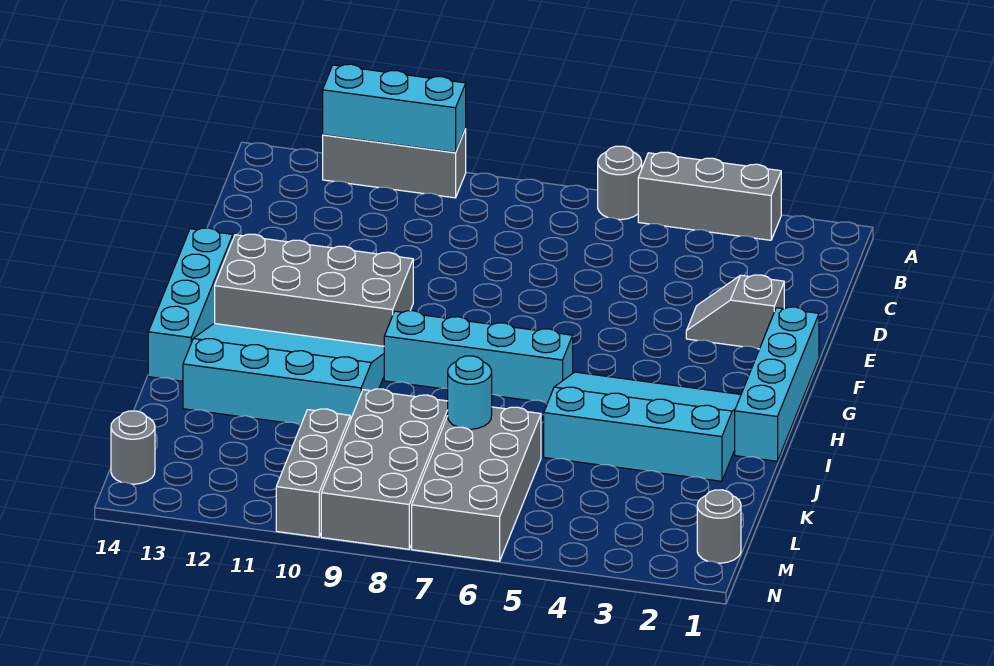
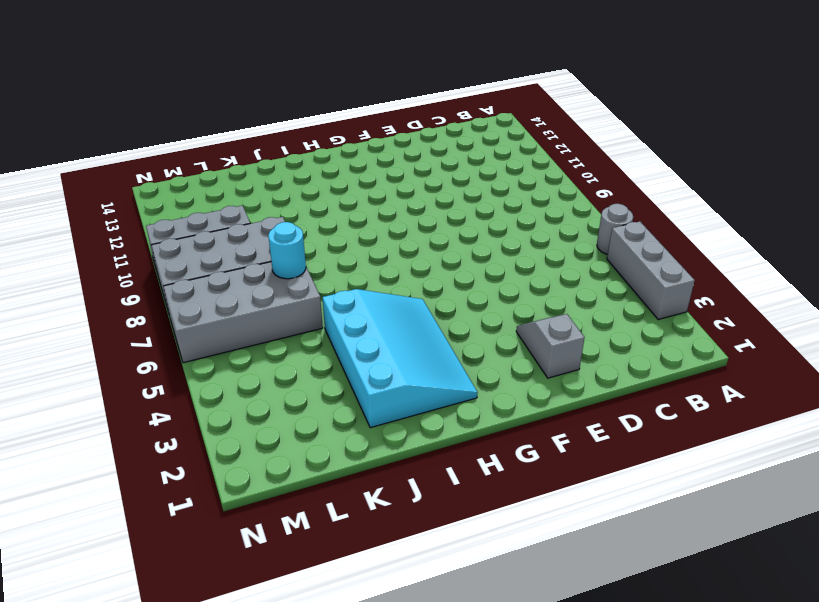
none -> grey brick A10:A12 level 1
none -> cyan brick F1:I1 level 1
none -> grey brick F10:G13 level 1

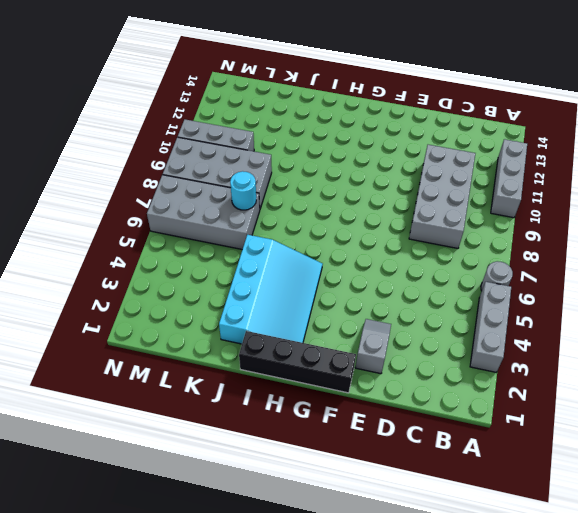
grey brick C8:D11 level 1 -> grey brick F10:G13 level 1
black brick F1:I1 level 1 -> cyan brick F1:I1 level 1
none -> cyan brick F14:I14 level 1
none -> cyan brick H6:H9 level 1
none -> cyan slope H10:J13 level 1 top J

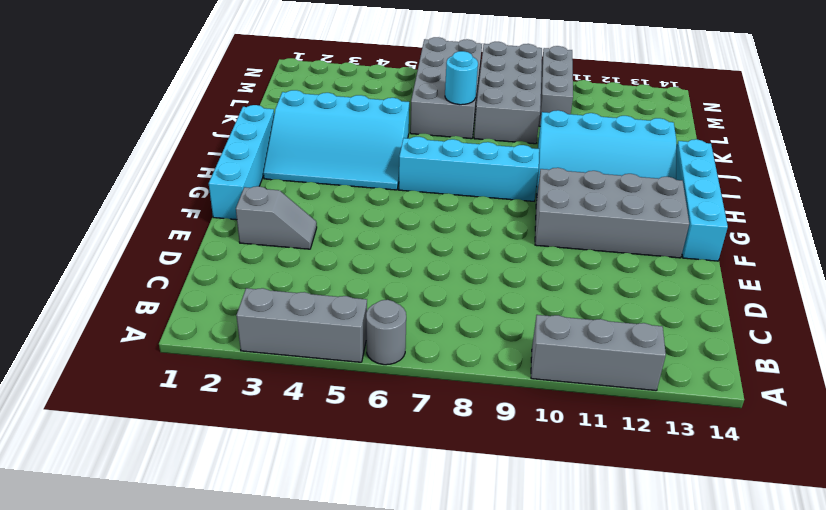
none -> grey round brick M1 level 1
none -> grey round brick M14 level 1
none -> cyan brick A10:A12 level 2

